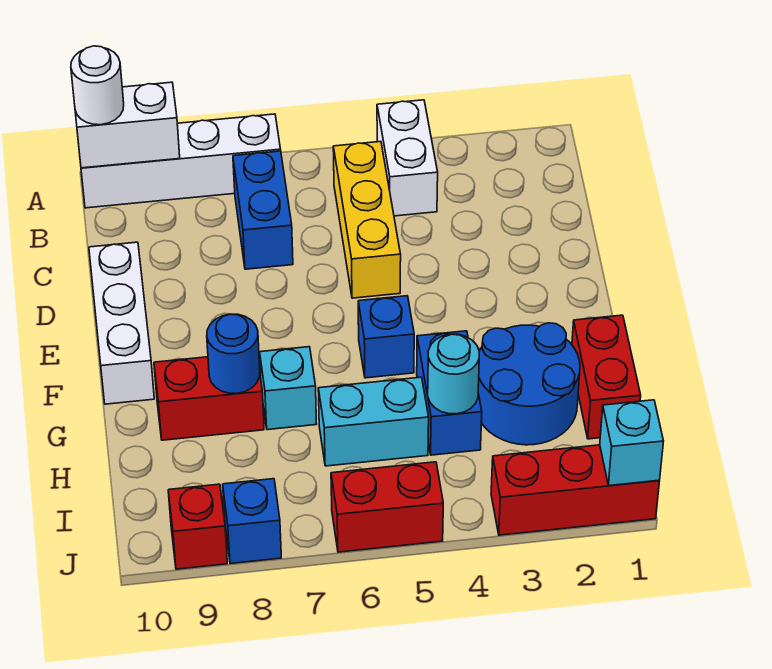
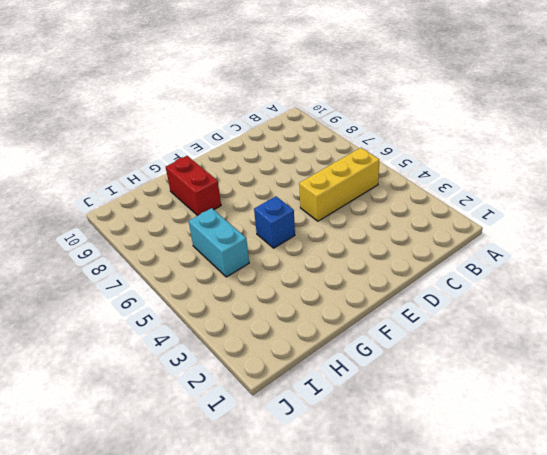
none -> white brick A4:B4 level 1
none -> white brick A7:A10 level 1
none -> blue brick B7:C7 level 1

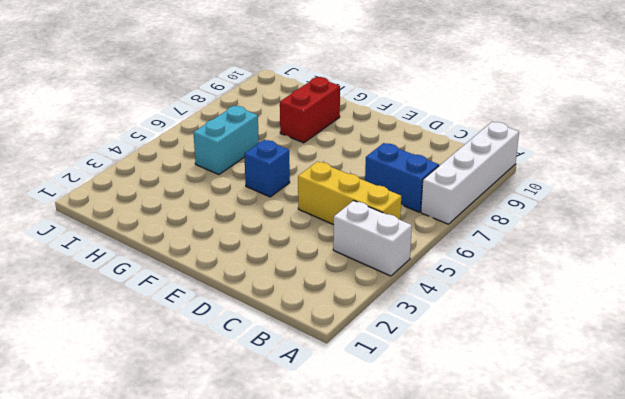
none -> white brick D10:F10 level 1
none -> red brick G1:H1 level 1
none -> blue round brick G2:H3 level 1

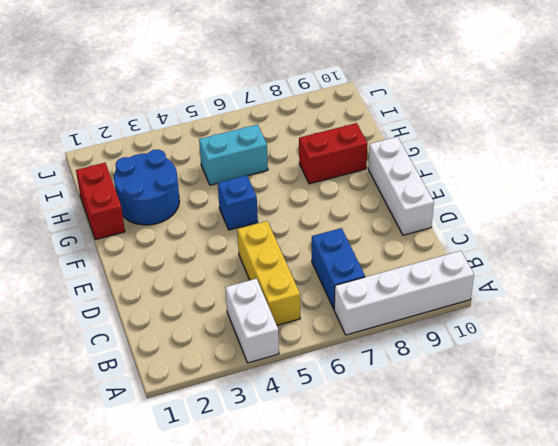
none -> blue brick G4:H4 level 1
none -> cyan brick G7 level 1
none -> red brick J1:J3 level 1

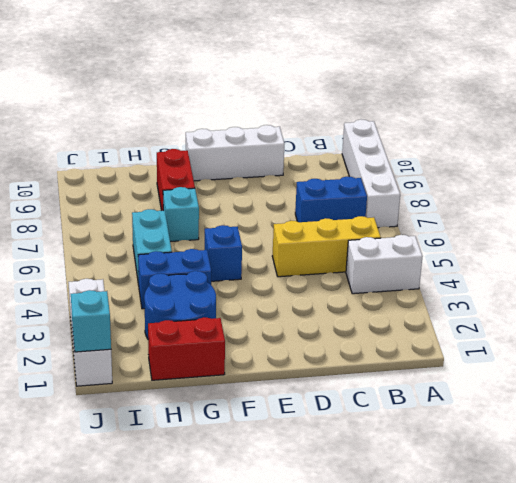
white brick J1:J3 level 1 -> red brick J1:J3 level 1
none -> red brick J5:J6 level 1
none -> blue brick J8 level 1
none -> red brick J9 level 1

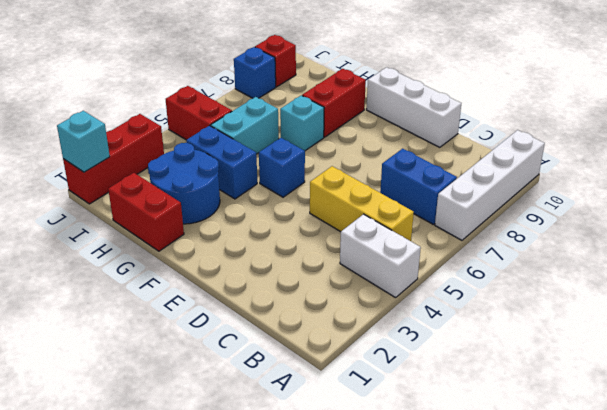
red brick I5:J5 level 1 -> red brick J5:J6 level 1
none -> white brick A9:A10 level 2
none -> blue round brick G8 level 2
none -> cyan round brick H4 level 2

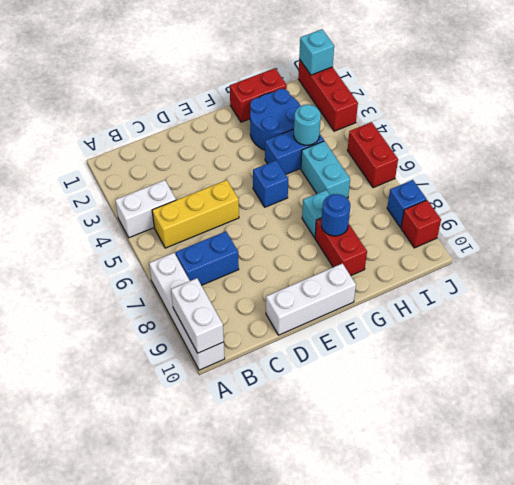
none -> white round brick A10 level 3

